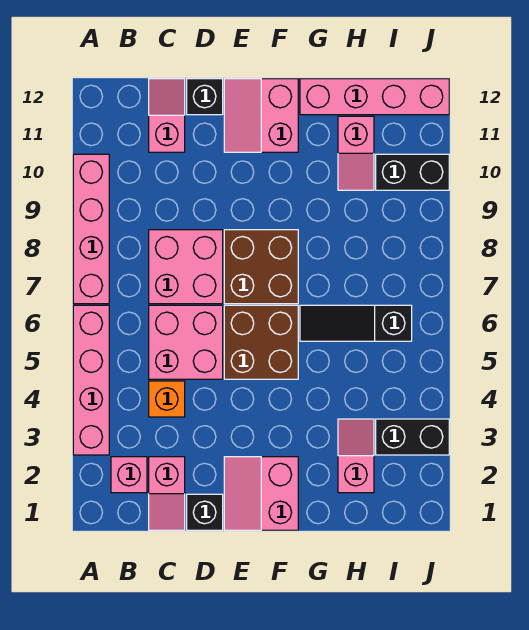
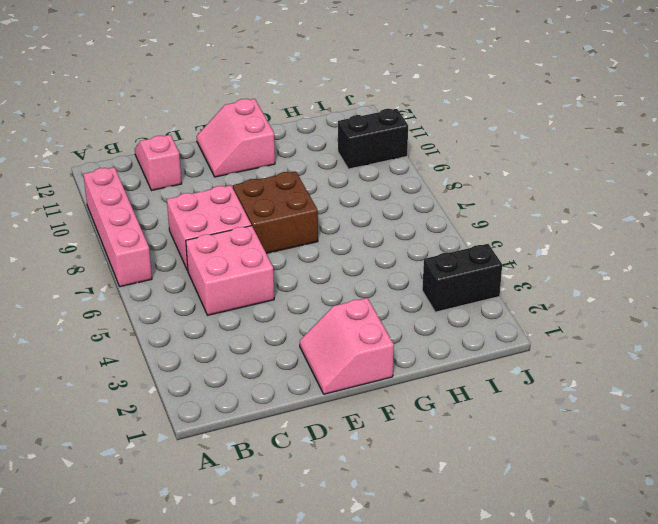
none -> pink brick A3:A6 level 1
none -> pink brick B2 level 1
none -> pink slope C1:C2 level 1 top 2

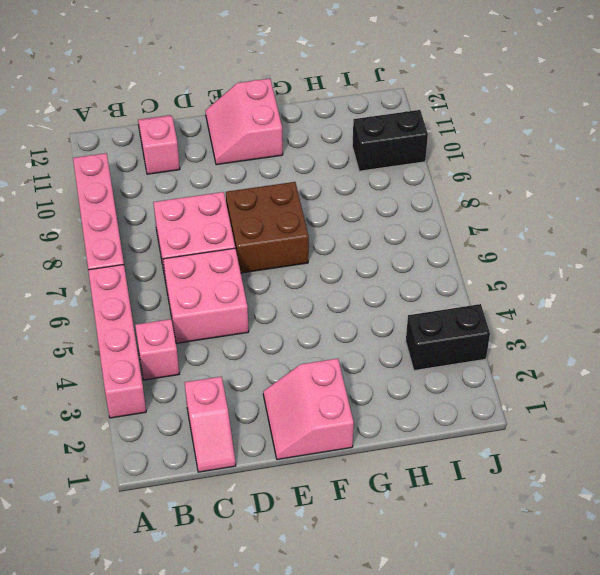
pink brick B4 level 1 -> pink brick B2 level 1
none -> orange brick C4 level 1
none -> black brick D1 level 1
none -> black brick D12 level 1

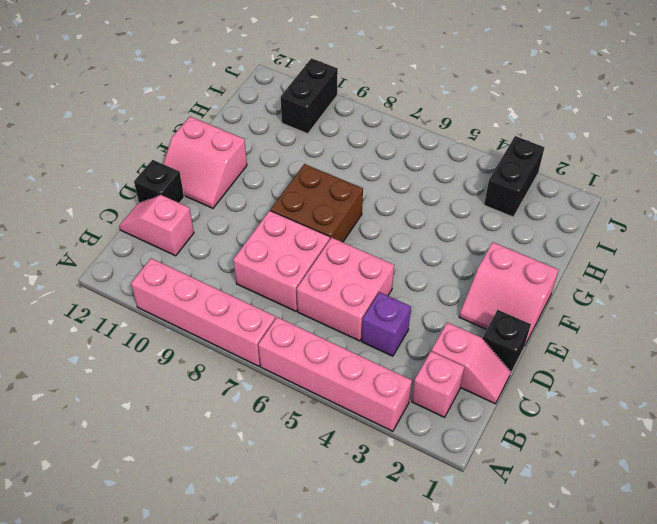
purple brick C4 level 1 -> orange brick C4 level 1
none -> brown brick E5:F6 level 1
none -> black slope G6:I6 level 1 top I
none -> pink brick G12:J12 level 1

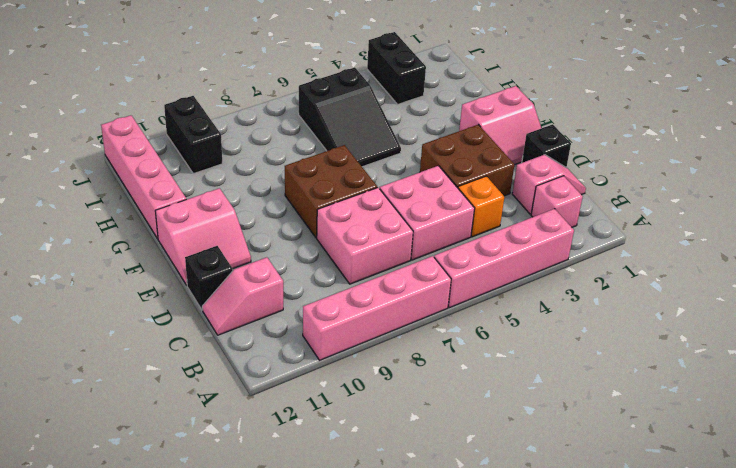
brown brick D3:E4 level 1 -> brown brick E5:F6 level 1
black slope G5:I6 level 1 top I -> black slope G6:I6 level 1 top I
none -> pink slope H2:H3 level 1 top 2
none -> pink slope H10:H11 level 1 top 11

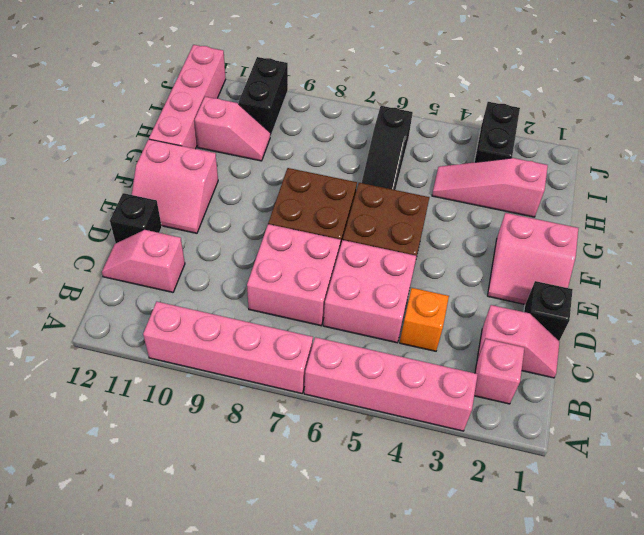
pink slope H2:H4 level 1 top 2 -> pink slope H2:H3 level 1 top 2

